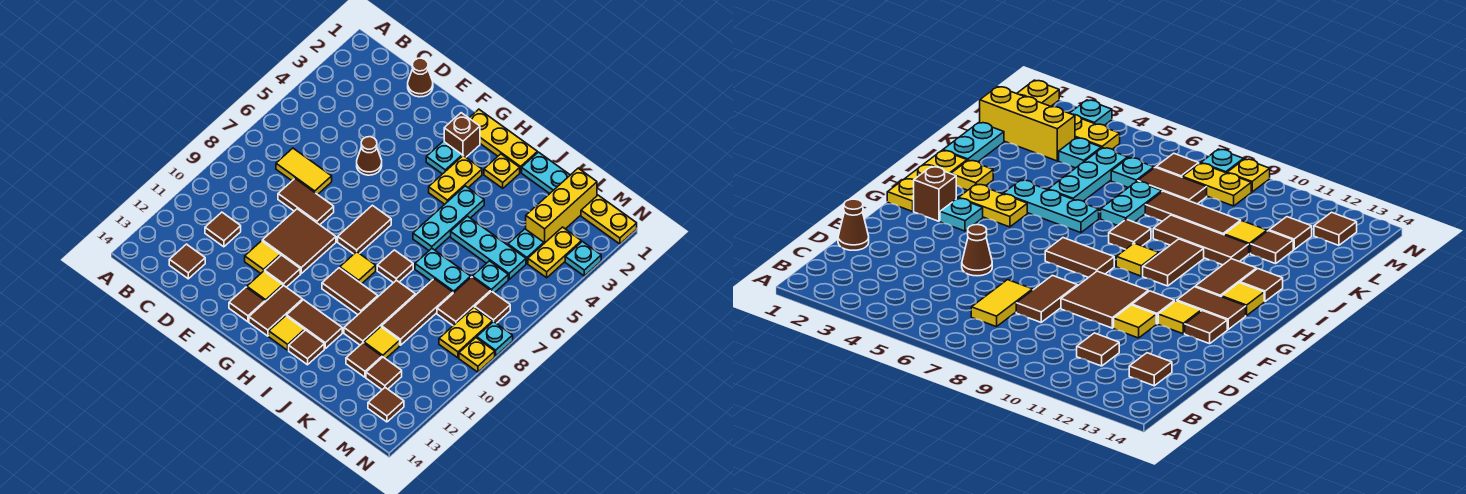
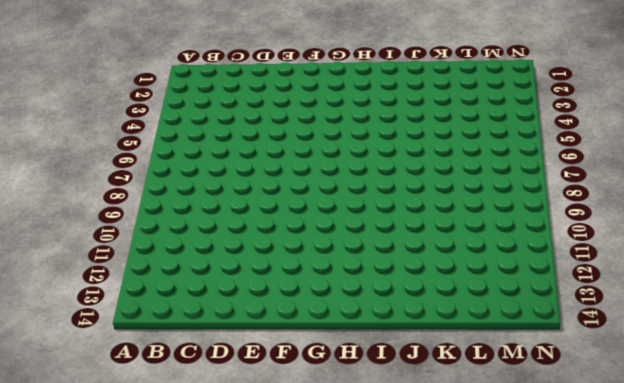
none -> yellow tile C7:D7 level 1
none -> brown tile C11 level 1
none -> brown tile C13 level 1
none -> brown cone D1 level 1

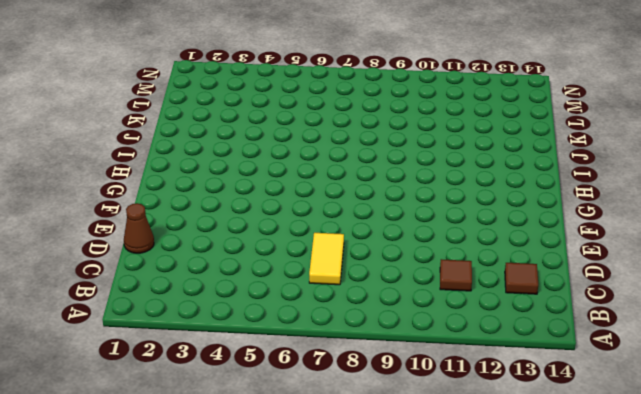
none -> brown tile D8:E8 level 1
none -> brown cone E5 level 1
none -> brown tile E9:F10 level 1
none -> yellow tile E11 level 1

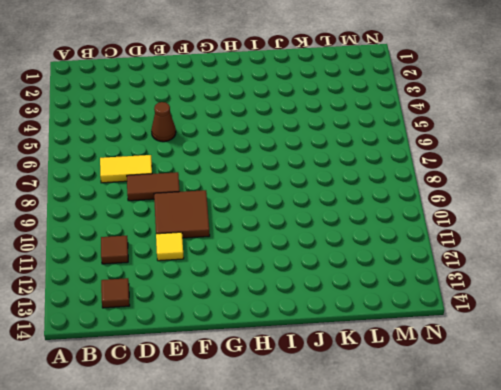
none -> brown cone D1 level 1
none -> brown tile F11 level 1
none -> yellow tile F12 level 1
none -> brown tile F13 level 1

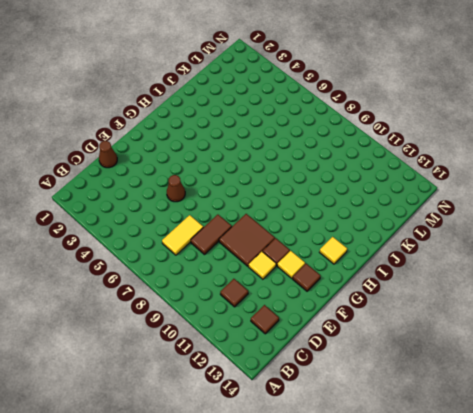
none -> yellow plate G1:I1 level 1
none -> brown brick G2 level 1
none -> cyan plate G3 level 1
none -> brown tile G7:G8 level 1

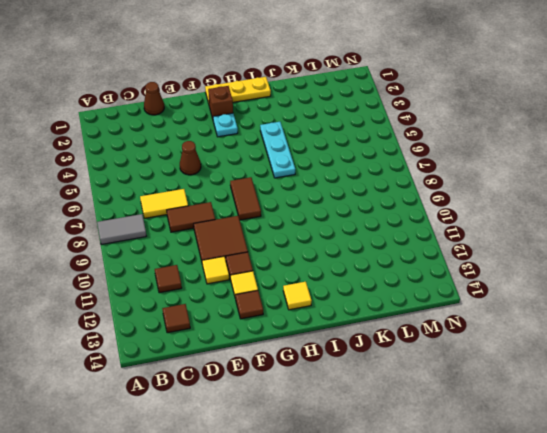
grey tile A8:B8 level 1 -> none
none -> brown tile G12:G13 level 1
none -> yellow plate H3:H4 level 1
none -> yellow tile H9 level 1
none -> brown tile H10:I10 level 1

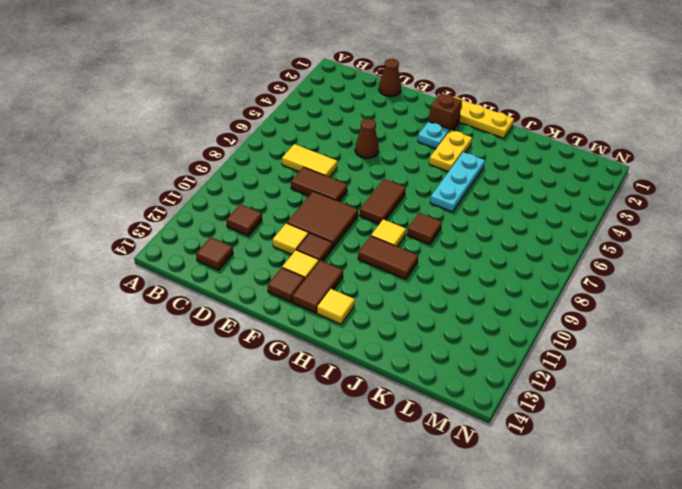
none -> brown tile H12:I12 level 1
none -> yellow plate I2 level 1
none -> brown tile I13 level 1
none -> cyan plate J1:K1 level 1

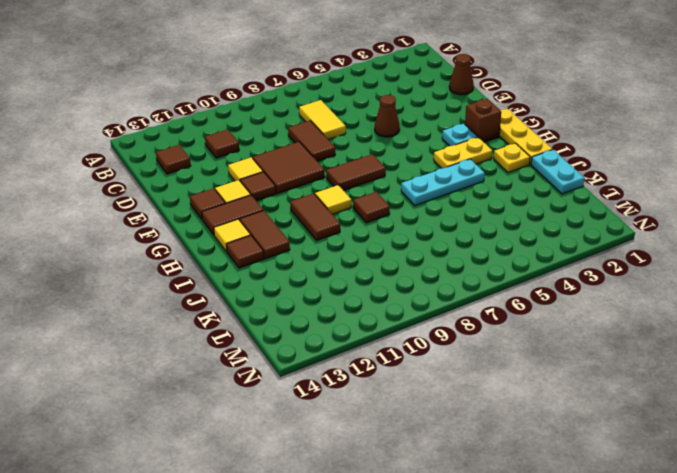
none -> cyan plate J5:L5 level 1
none -> cyan plate J7:K7 level 1
none -> brown tile J9:J11 level 1
none -> brown tile K8:K10 level 1

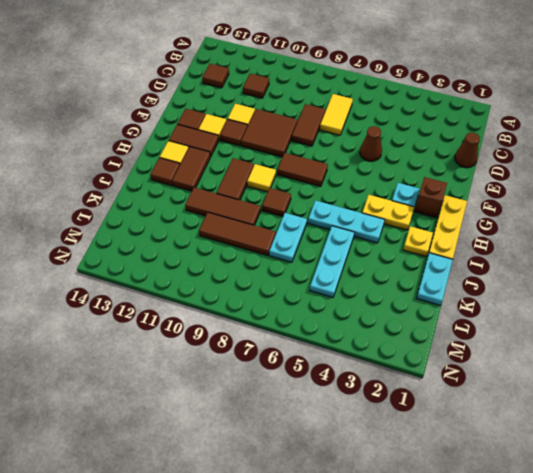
none -> yellow tile K11 level 1
none -> brown tile K12 level 1
none -> yellow brick L1:L3 level 1
none -> cyan plate L4 level 1

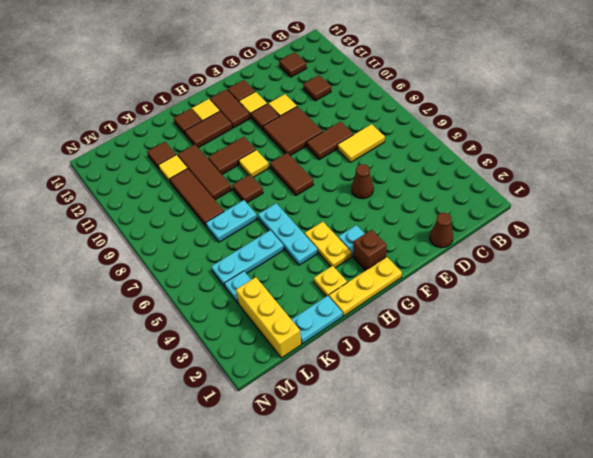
none -> cyan plate L6 level 1
none -> brown tile L7:L8 level 1
none -> brown tile L12 level 1
none -> yellow plate M1:N1 level 1

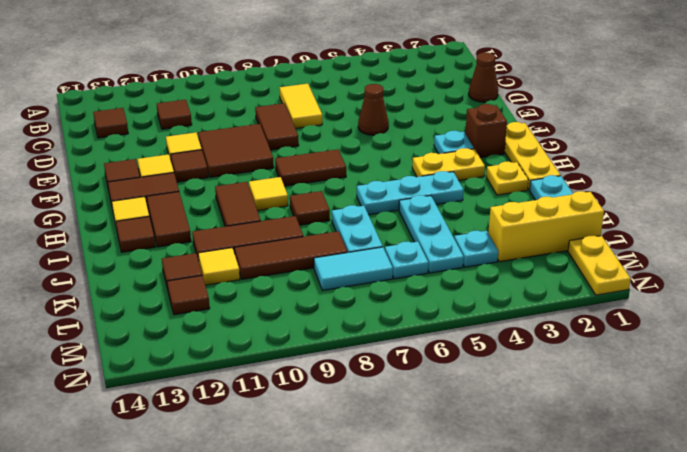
cyan tile L7:L8 level 1 -> brown tile L7:L8 level 1
none -> yellow plate M3:M4 level 1
none -> brown tile M7 level 1
none -> yellow plate M8:M9 level 1
none -> brown tile M13 level 1

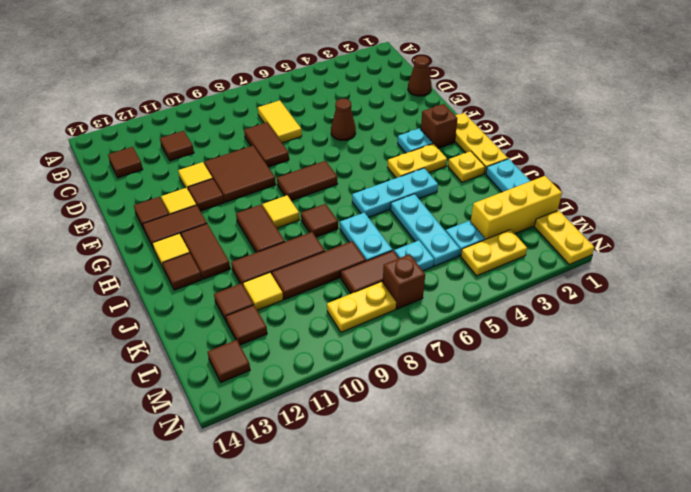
brown brick M7 level 1 -> brown tile M7 level 1
none -> cyan plate N3 level 1
none -> cyan plate N8 level 1
none -> yellow plate N9 level 1

